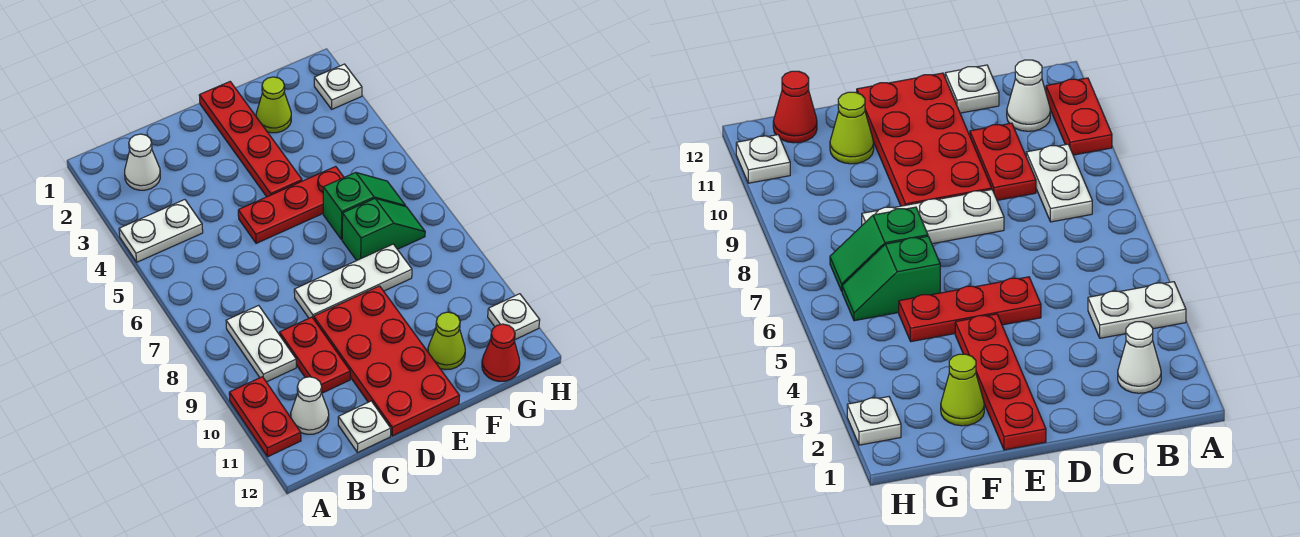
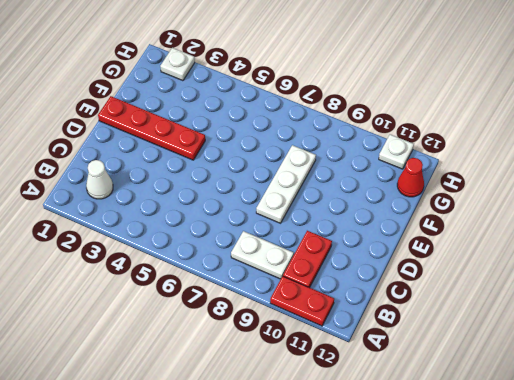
red plate B10:C10 level 1 -> red plate C9:C10 level 1
none -> white plate A4:B4 level 1
none -> white cone B11 level 1
none -> white plate C12 level 1

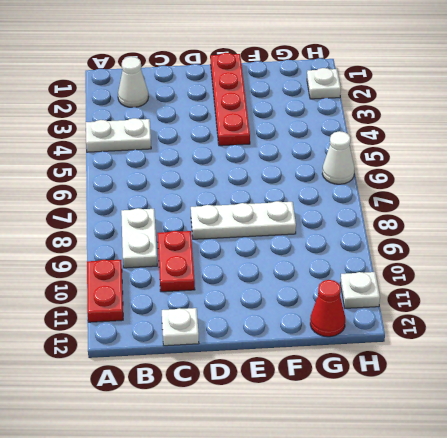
white cone H6 level 1 -> white cone B11 level 1
none -> red plate D5:F5 level 1
none -> red plate D9:E12 level 1
none -> lime cone F2 level 1

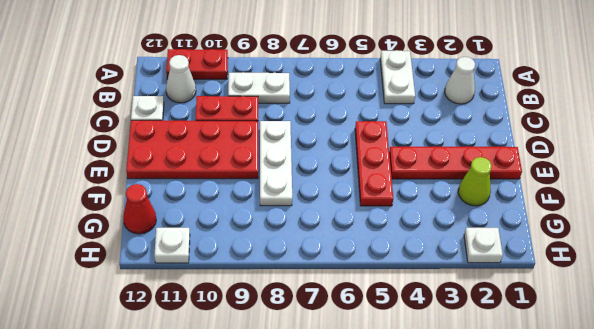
none -> green slope F6:G6 level 1 top F
none -> green slope F7:G7 level 1 top F
none -> lime cone F11 level 1

